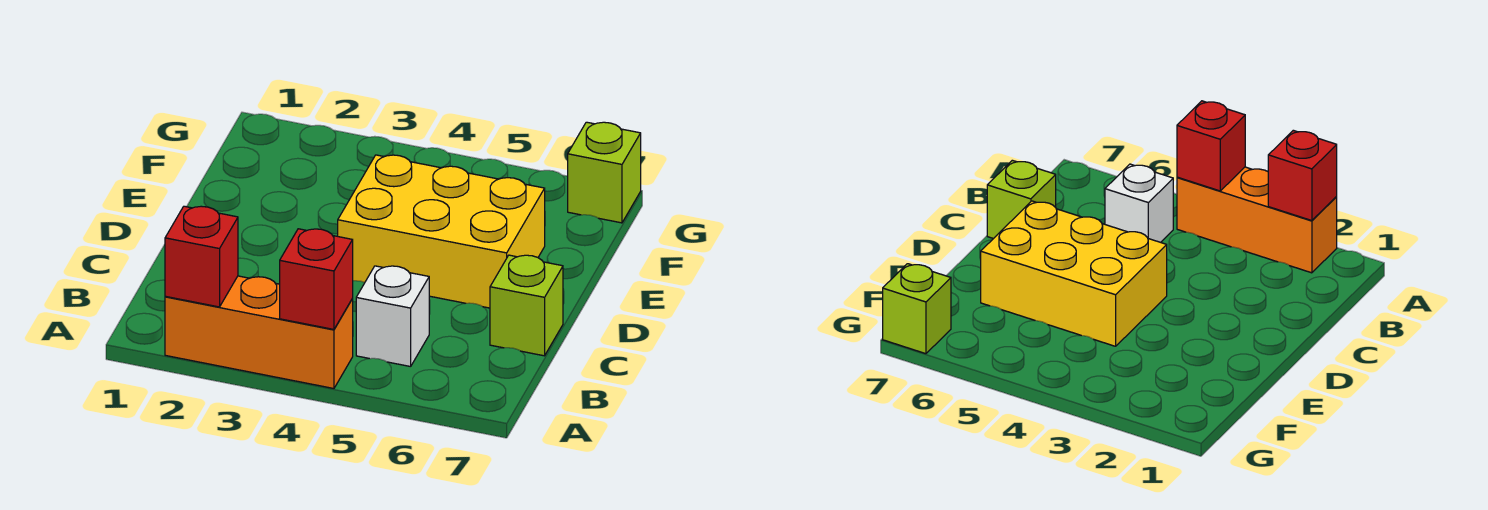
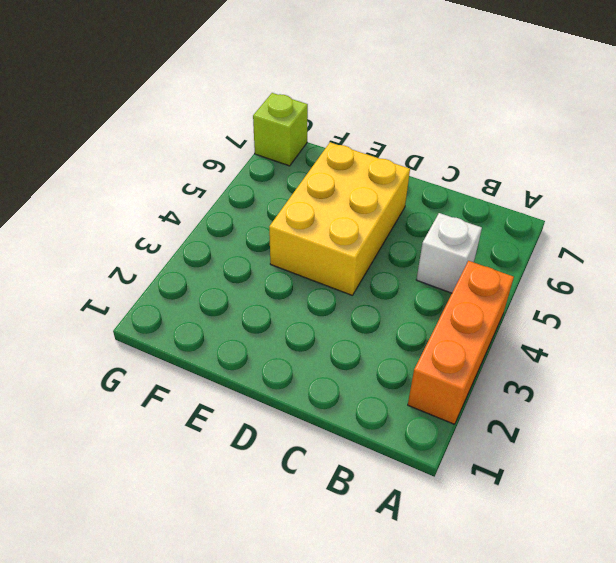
none -> lime brick C7 level 1
none -> red brick A2 level 2

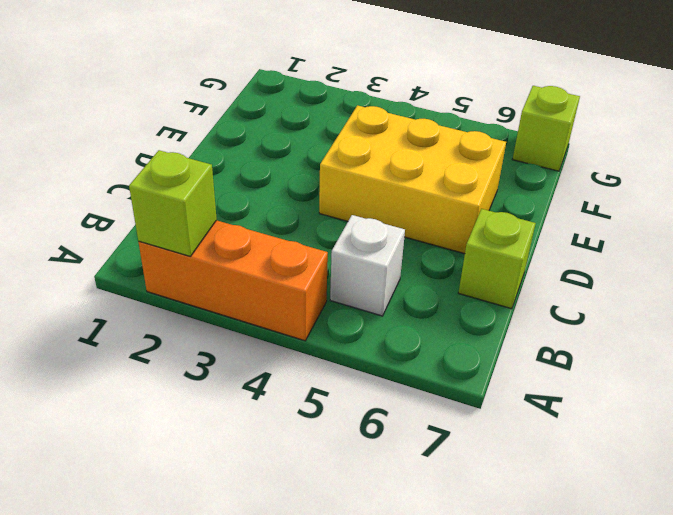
lime brick A2 level 2 -> red brick A2 level 2
none -> red brick A4 level 2

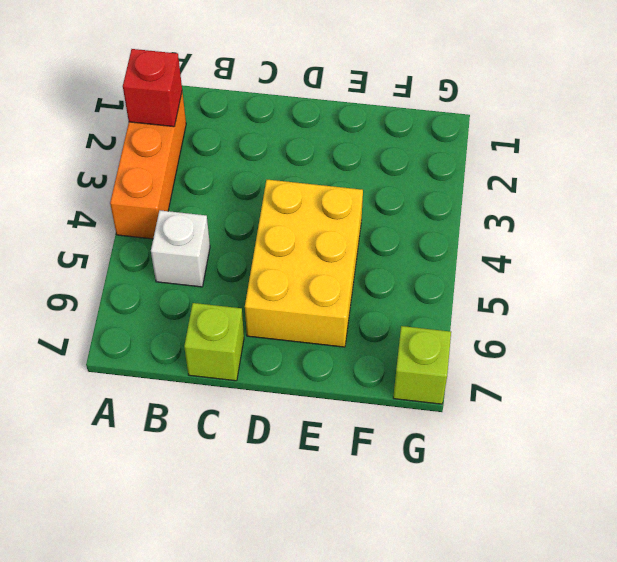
none -> red brick A4 level 2

